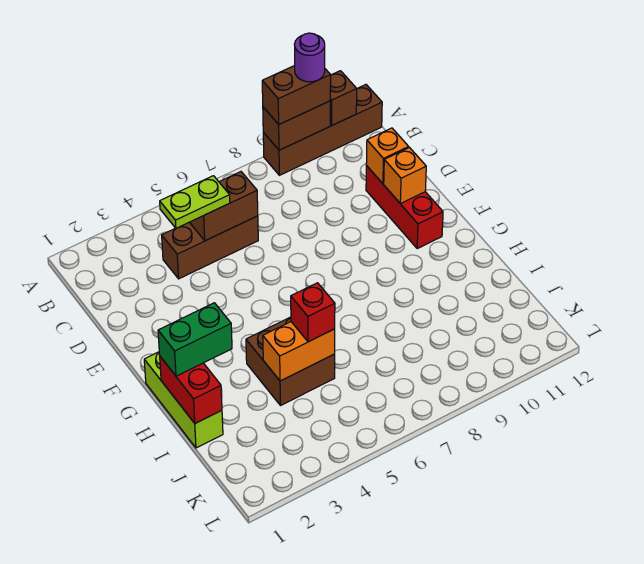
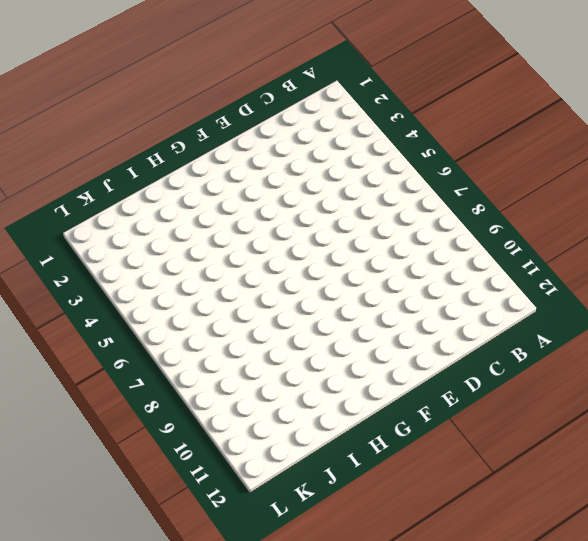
none -> brown brick A9:A12 level 1
none -> brown brick C4:C6 level 1
none -> red brick D11:F11 level 1

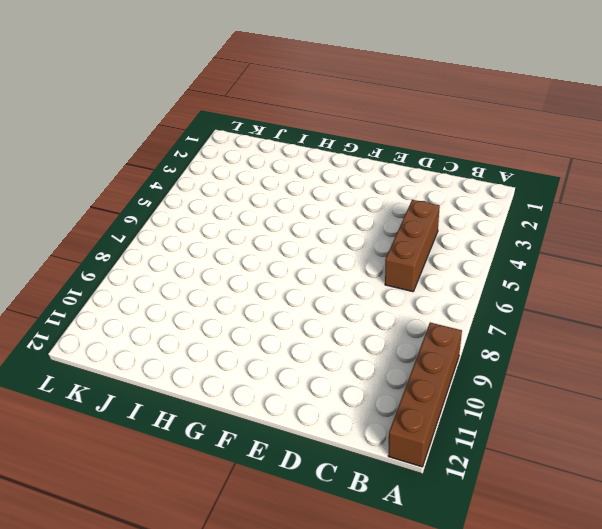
none -> red brick D11:F11 level 1
none -> lime brick G1:I1 level 1
none -> brown brick H4:I5 level 1

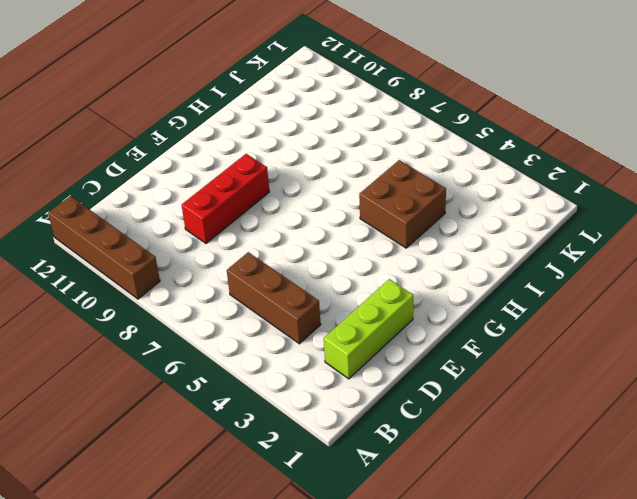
lime brick C2:E2 level 1 -> lime brick G1:I1 level 1
red brick D9:F9 level 1 -> red brick D11:F11 level 1
none -> brown brick A9:A10 level 2
none -> brown brick A11 level 2
none -> brown brick C5:C6 level 2

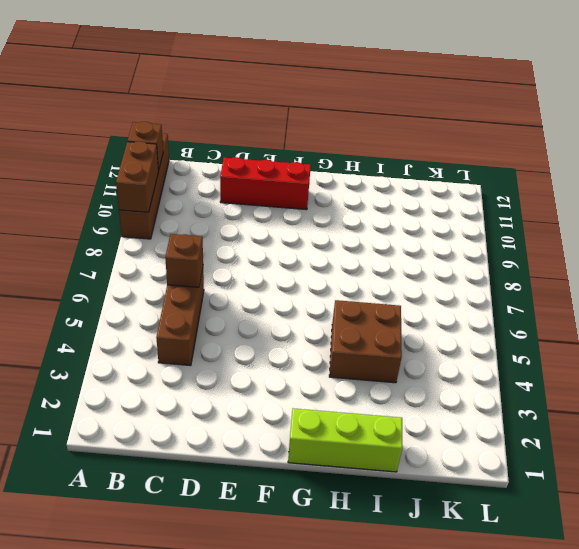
brown brick C6 level 2 -> brown brick C5:C6 level 2
none -> orange brick D11 level 2
none -> orange brick E11 level 2
none -> red brick H1:I1 level 2

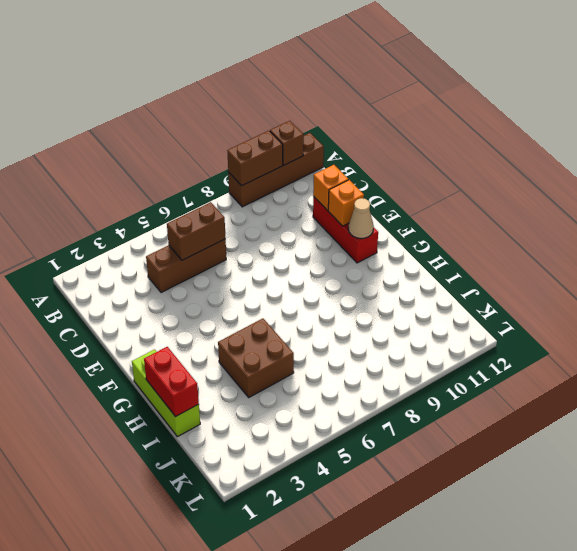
tan cone F11 level 2 -> none
none -> orange brick I4:I5 level 2
none -> brown brick A9:A10 level 3
none -> lime plate C4:C5 level 3

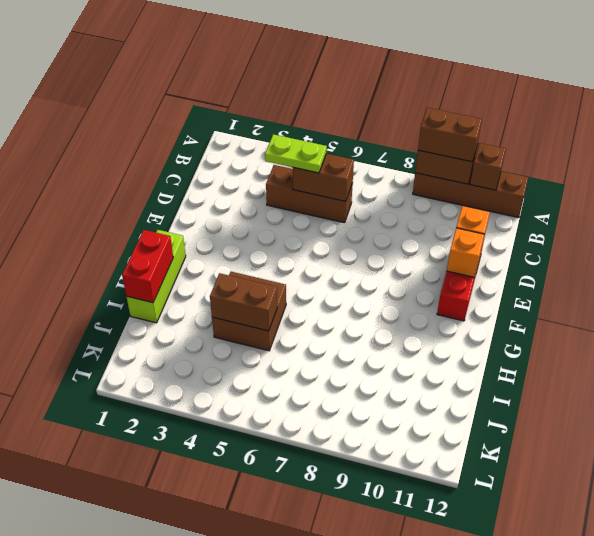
brown brick I4:I5 level 2 -> orange brick I4:I5 level 2
none -> green brick H1:H2 level 3
none -> red brick I5 level 3
none -> purple round brick A10 level 4

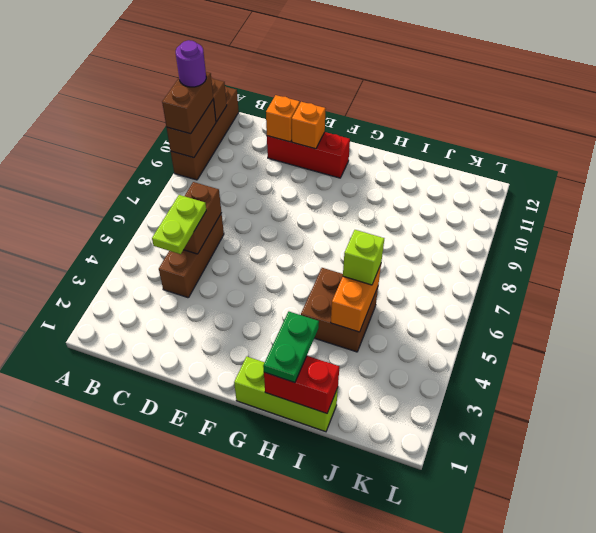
green plate H1:H2 level 3 -> green brick H1:H2 level 3
lime brick I5 level 3 -> red brick I5 level 3

